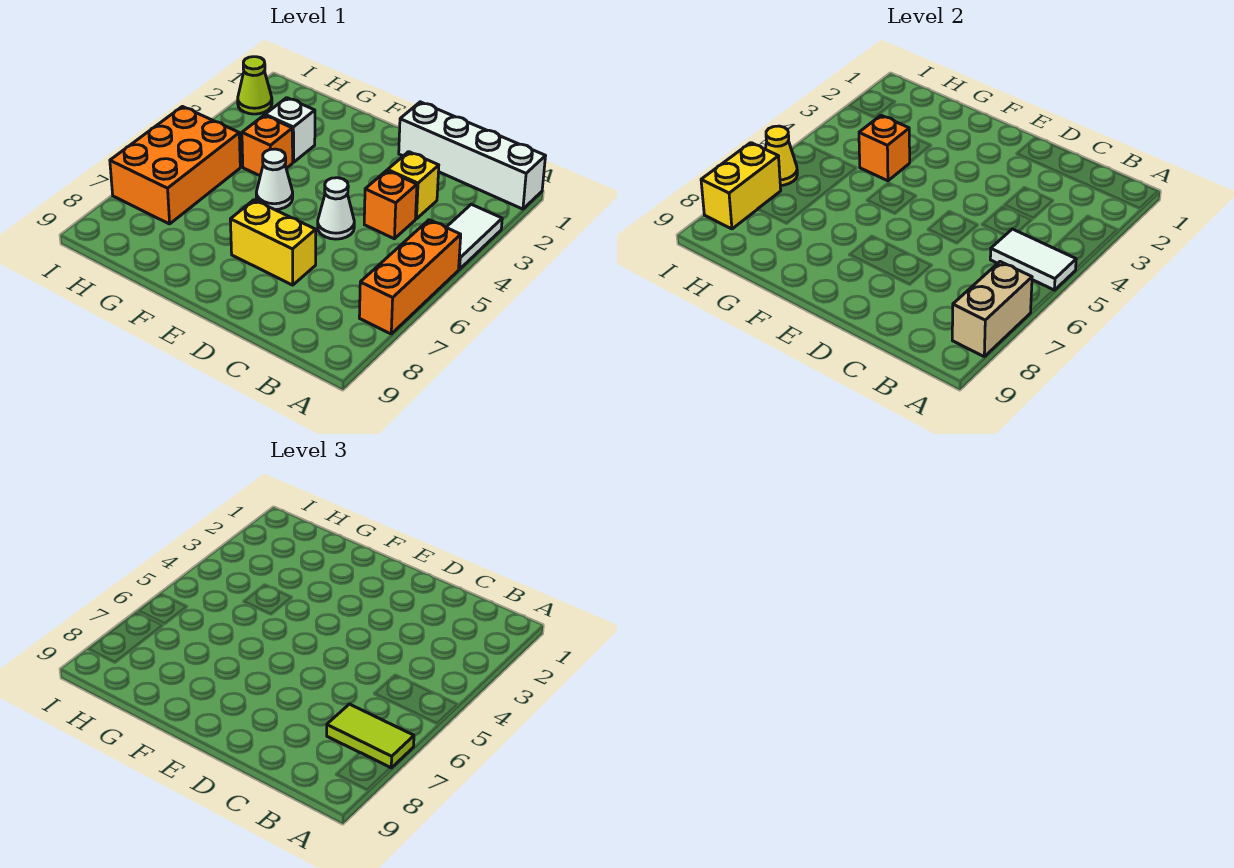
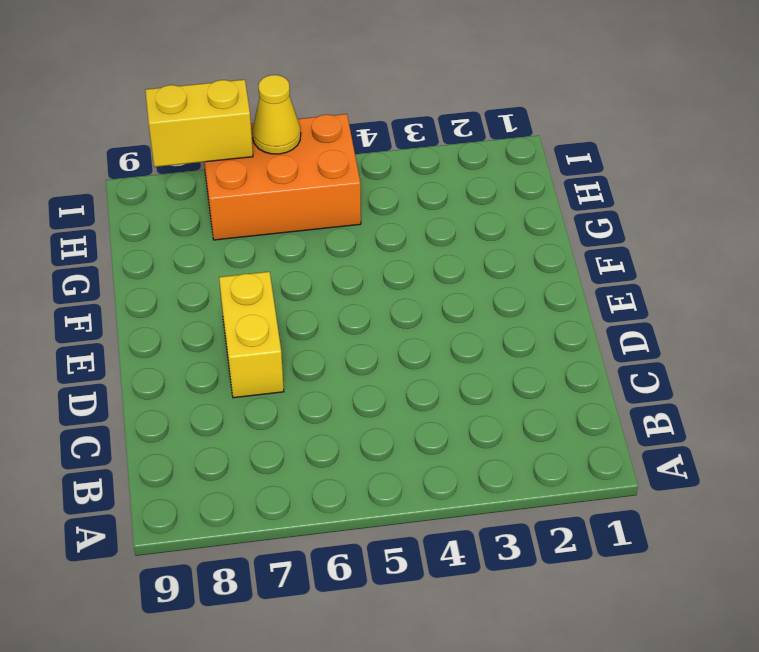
none -> white brick A1:D1 level 1
none -> white tile A3:A4 level 1
none -> orange brick A5:A7 level 1

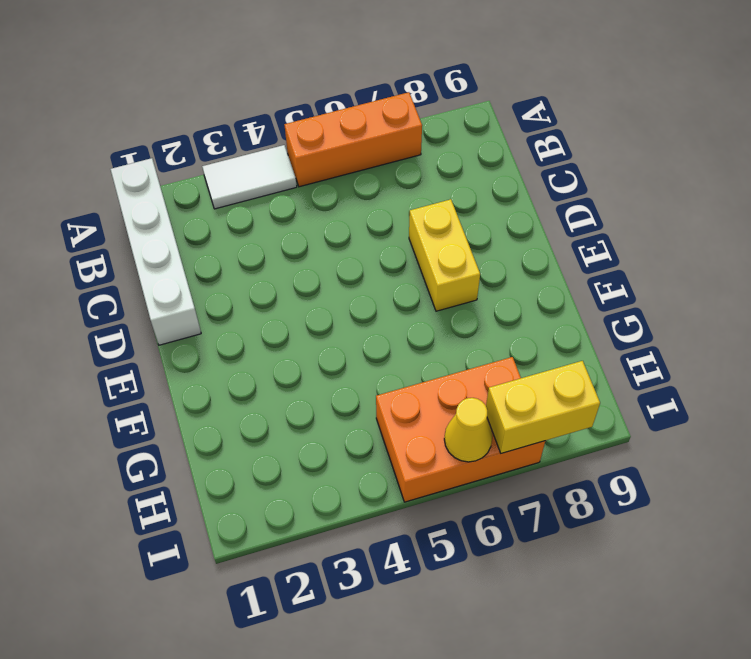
none -> yellow brick C3 level 1
none -> orange brick C4 level 1
none -> white cone D5 level 1

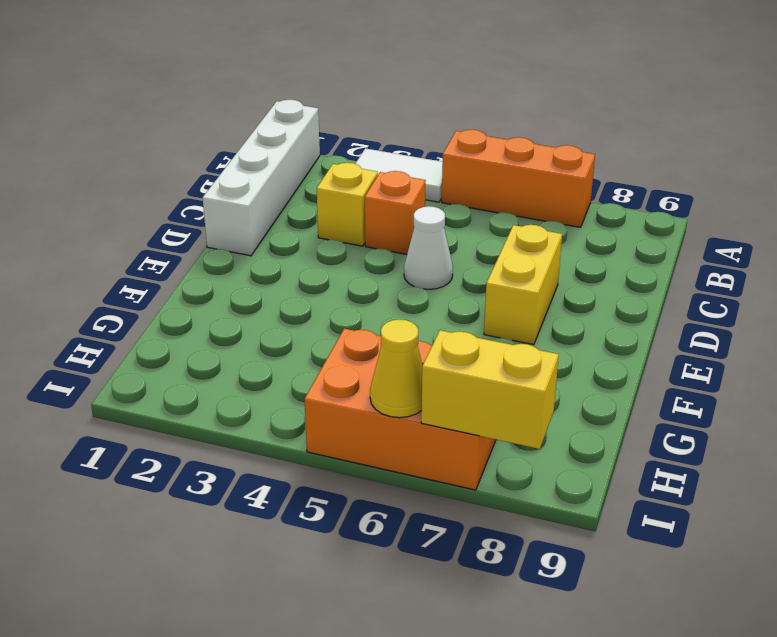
none -> white cone F5 level 1
none -> white brick G3 level 1
none -> orange brick G4 level 1

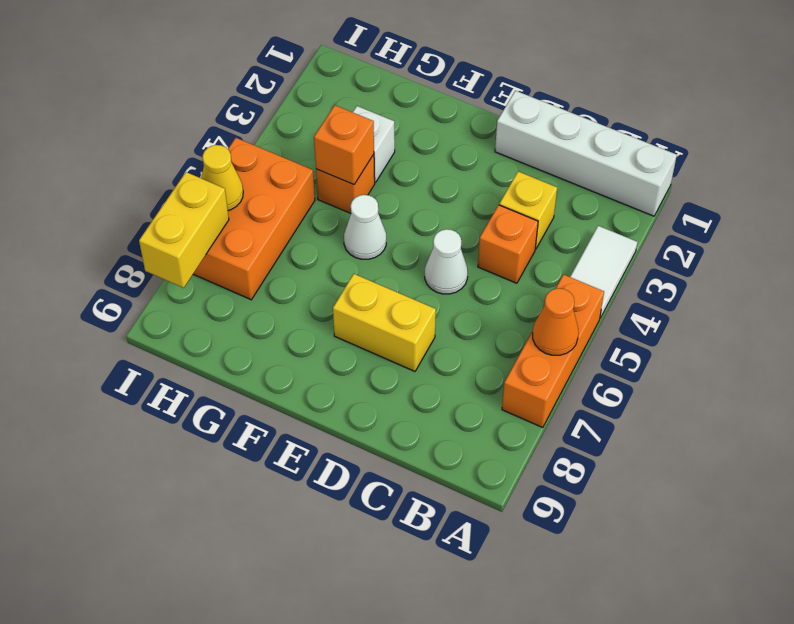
orange cone A6 level 2 -> none
none -> lime cone I2 level 1
none -> white tile A5:B5 level 2
none -> tan brick A7:A8 level 2

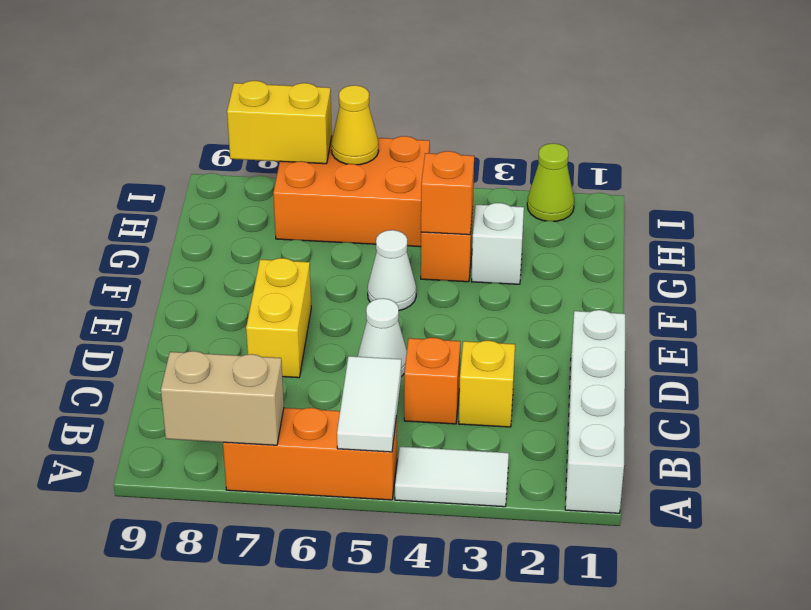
none -> lime tile A7:B7 level 3

